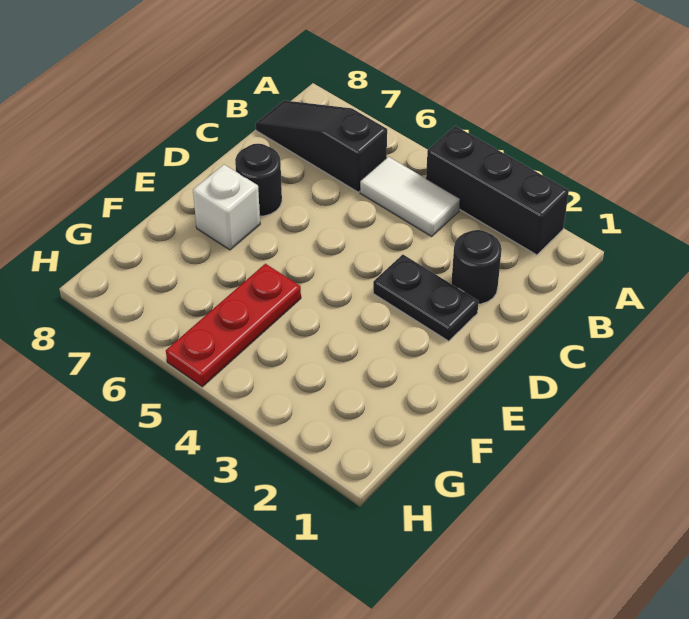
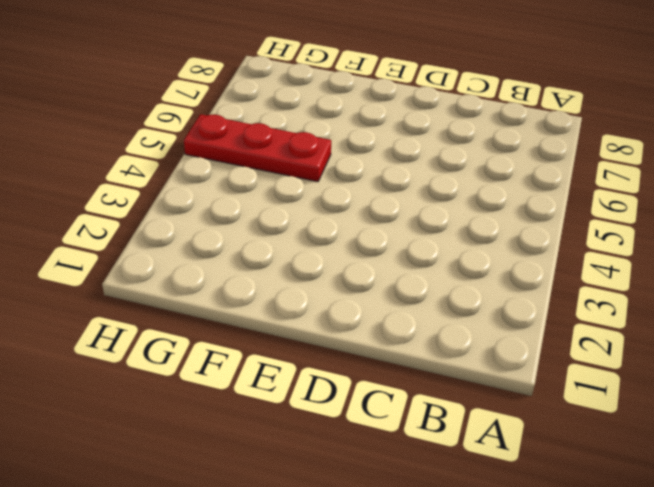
none -> black brick A2:A4 level 1
none -> white tile B4:B5 level 1

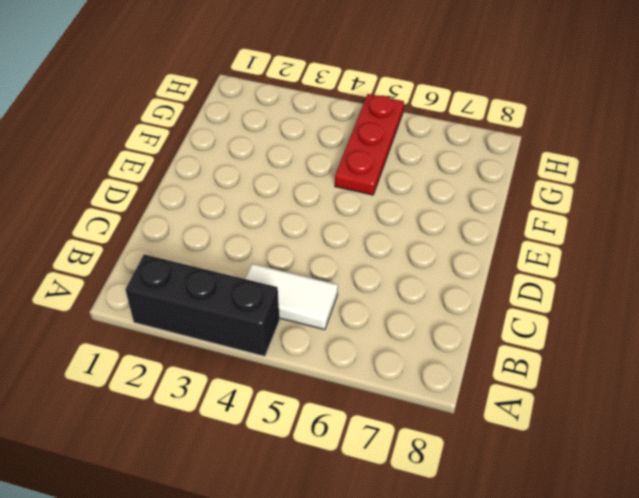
none -> black slope B6:B8 level 1 top 6
none -> black round brick C2 level 1

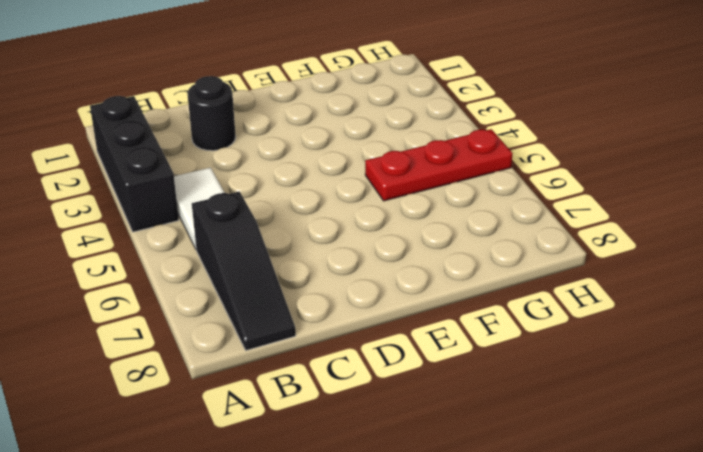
none -> black plate D2:D3 level 1
none -> black round brick D7 level 1

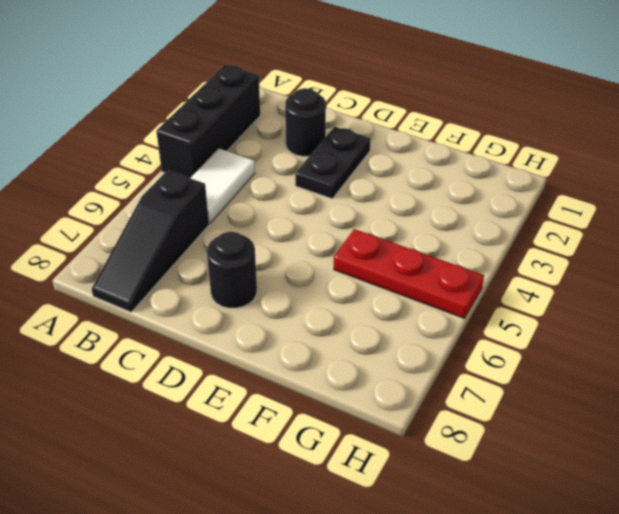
none -> white brick E7 level 1

